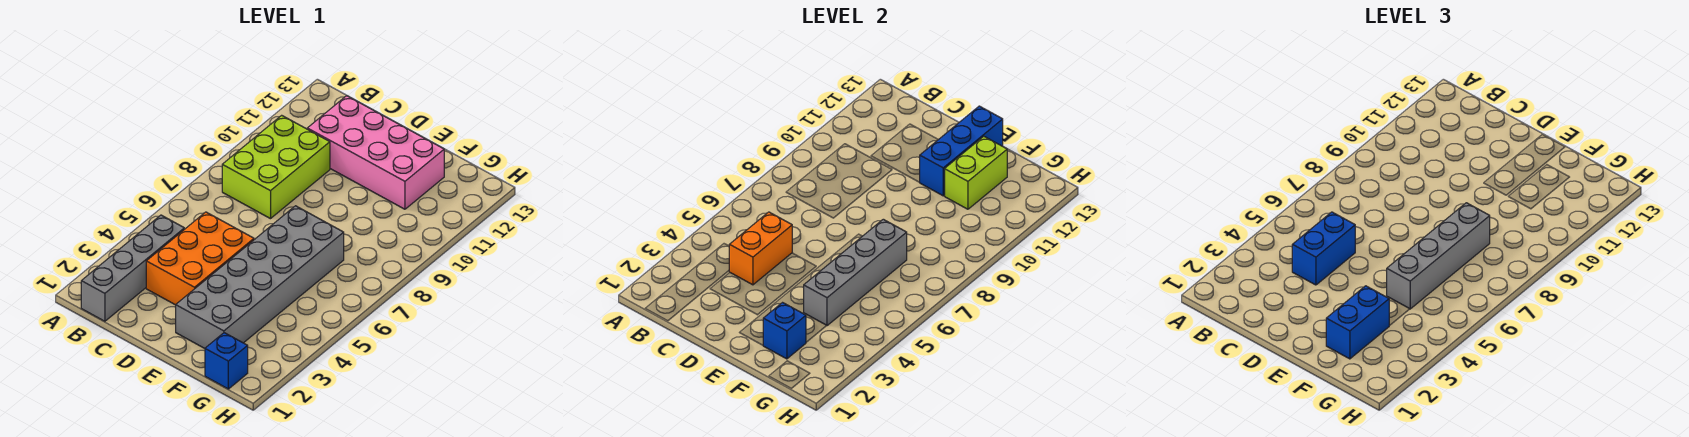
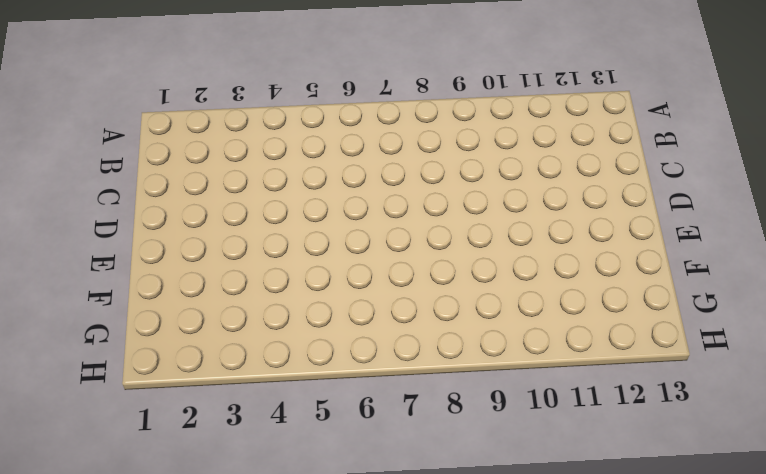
none -> grey brick B1:B4 level 1
none -> lime brick B8:C10 level 1
none -> orange brick C3:D5 level 1

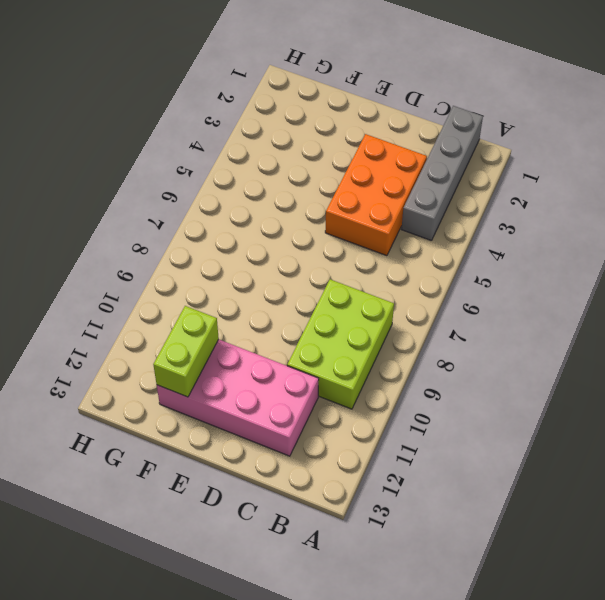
none -> grey brick E2:F7 level 1
none -> blue brick G1 level 1
none -> orange brick C4:C5 level 2

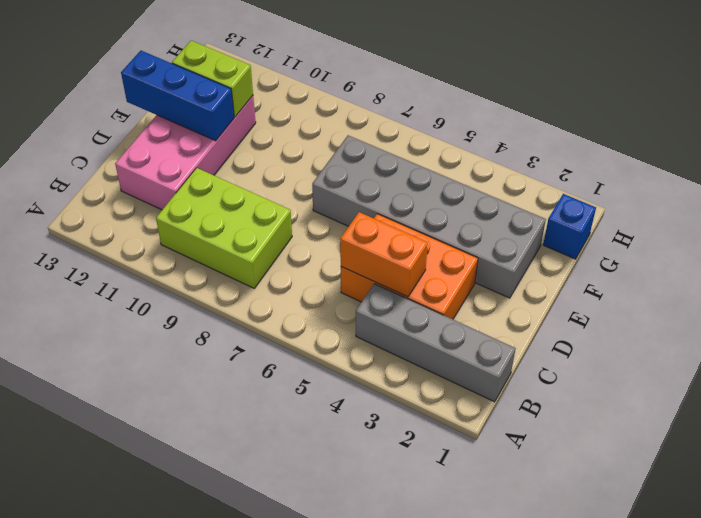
none -> blue brick F2 level 2
none -> grey brick F4:F7 level 2
none -> blue brick C4:C5 level 3

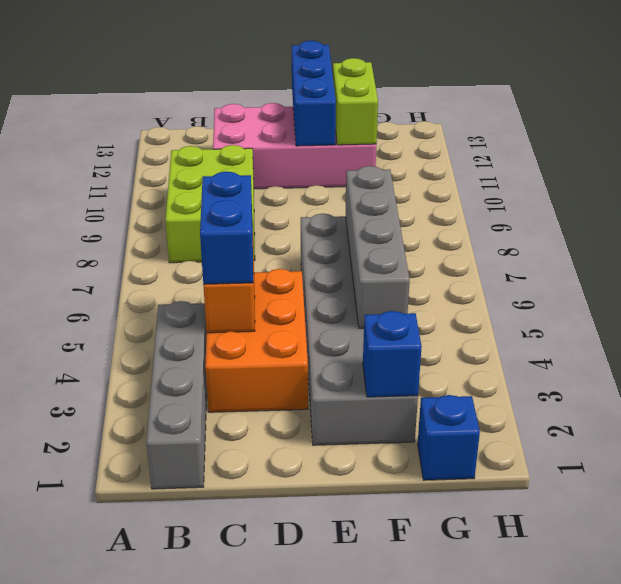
none -> blue brick F2:F3 level 3
none -> grey brick F5:F8 level 3

